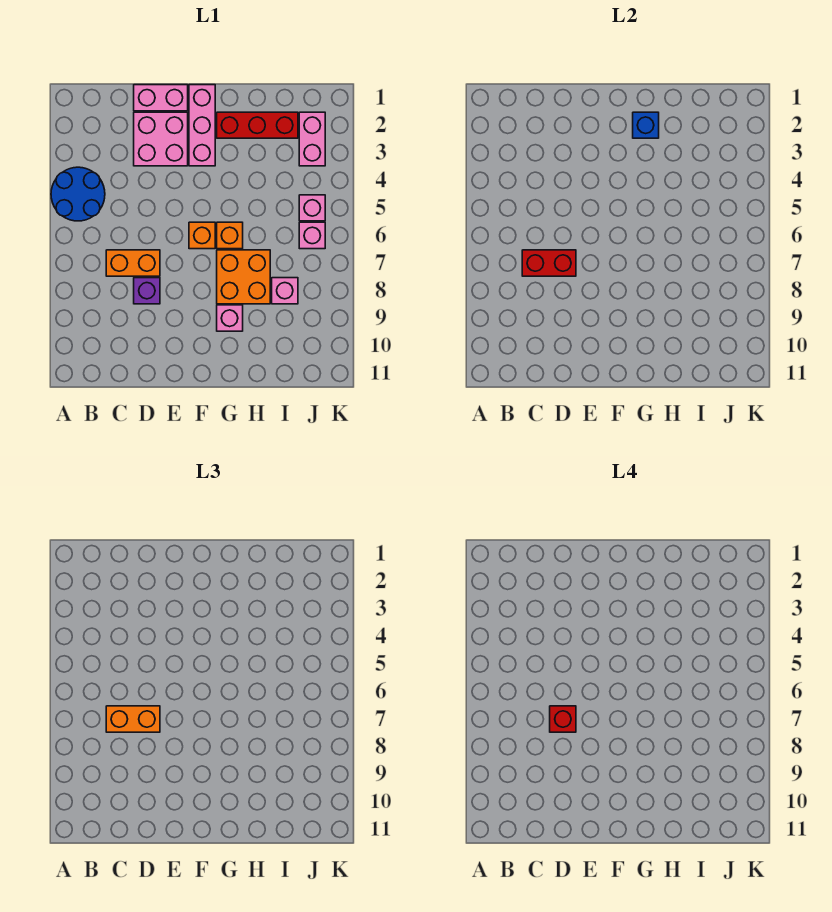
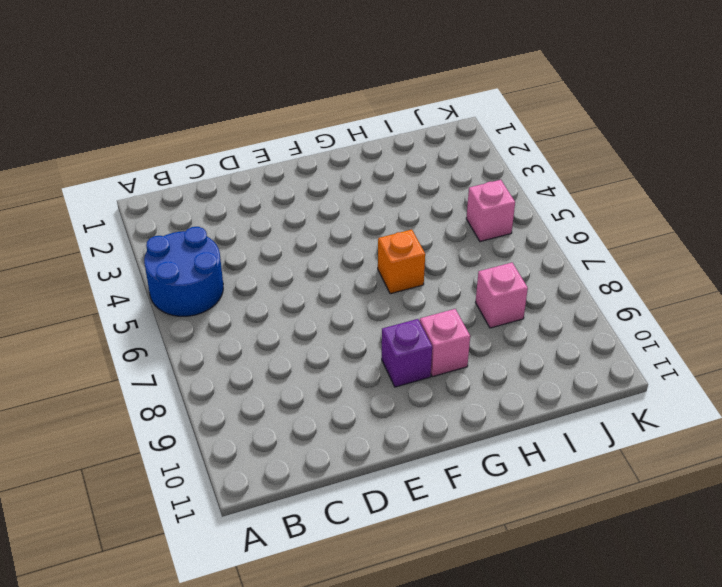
purple brick F9 level 1 -> purple brick D8 level 1
none -> orange brick C7:D7 level 1
none -> pink brick D1:E1 level 1
none -> pink brick D2:E3 level 1

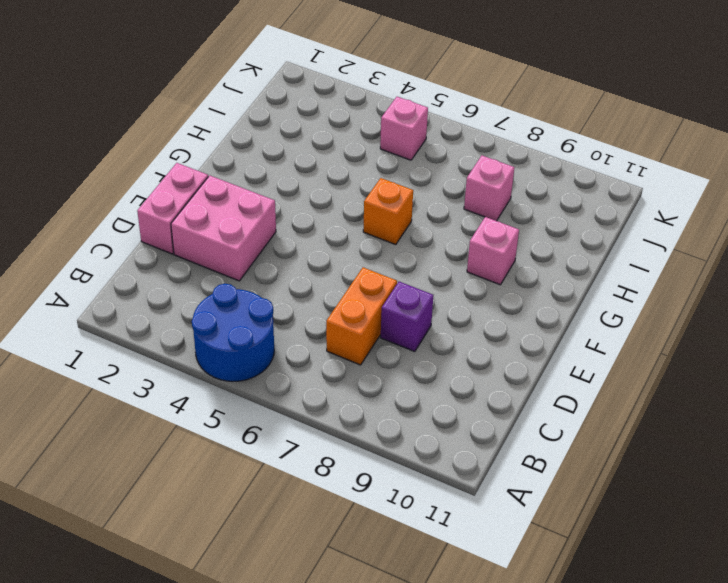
none -> pink brick F1:F3 level 1
none -> orange brick F6 level 1
none -> red brick G2:I2 level 1

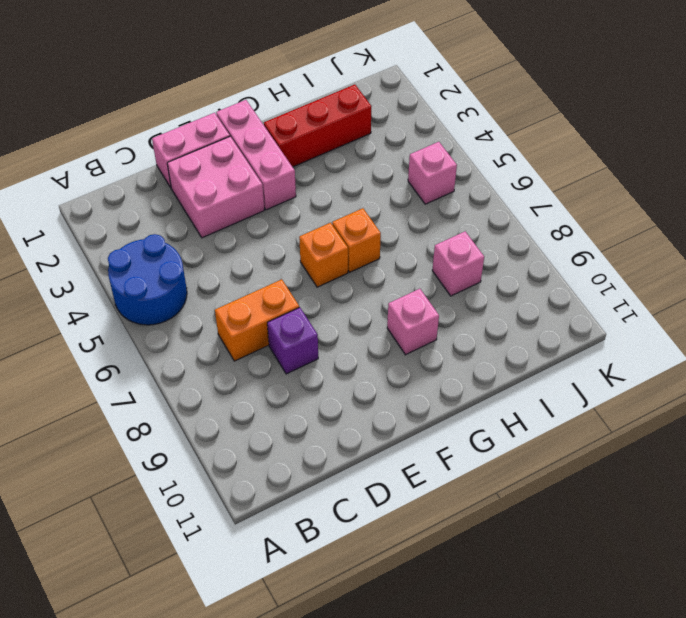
none -> orange brick G7:H8 level 1
none -> pink brick J2:J3 level 1
none -> pink brick J6 level 1

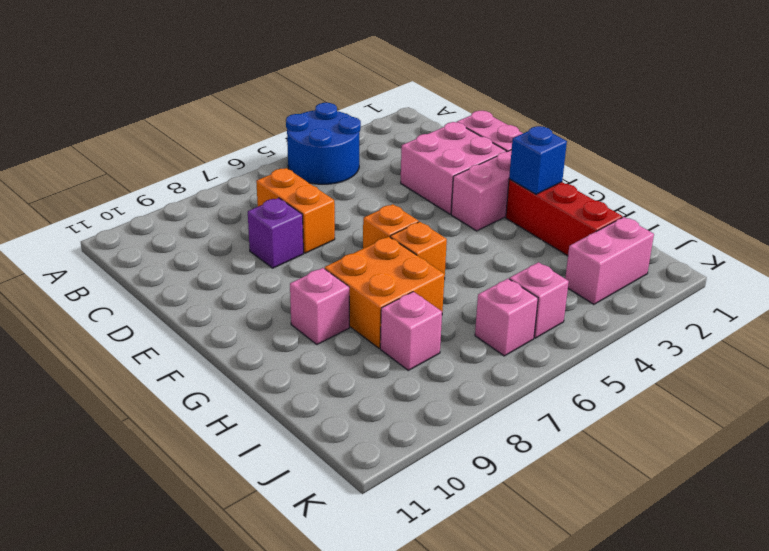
none -> red brick C7:D7 level 2
none -> orange brick C7:D7 level 3
none -> red brick D7 level 4

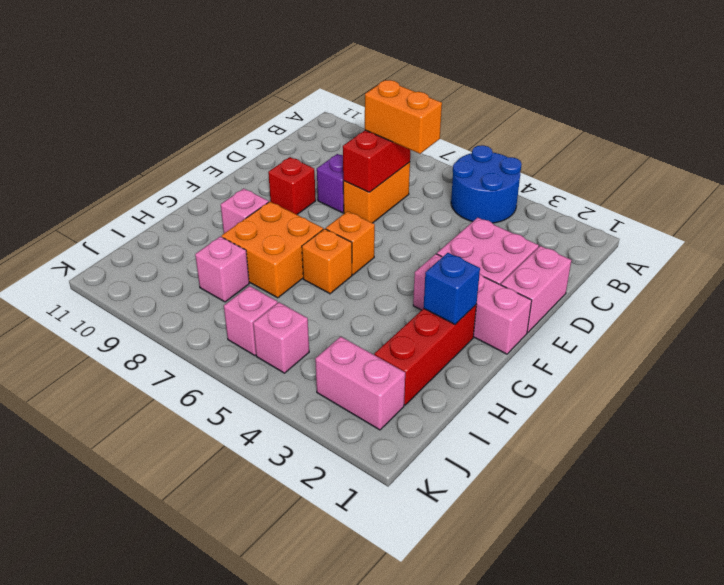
orange brick C6:C7 level 3 -> orange brick C7:D7 level 3
red brick E9 level 1 -> red brick D7 level 4

